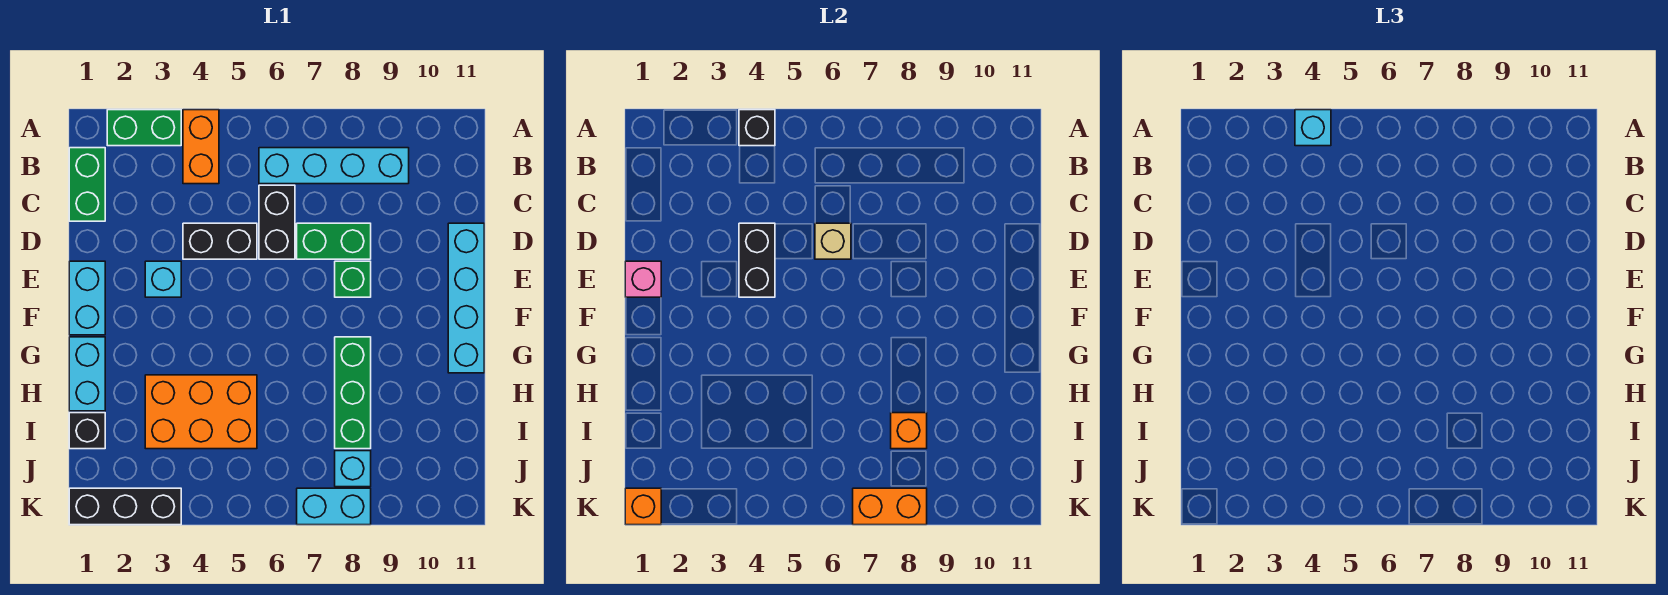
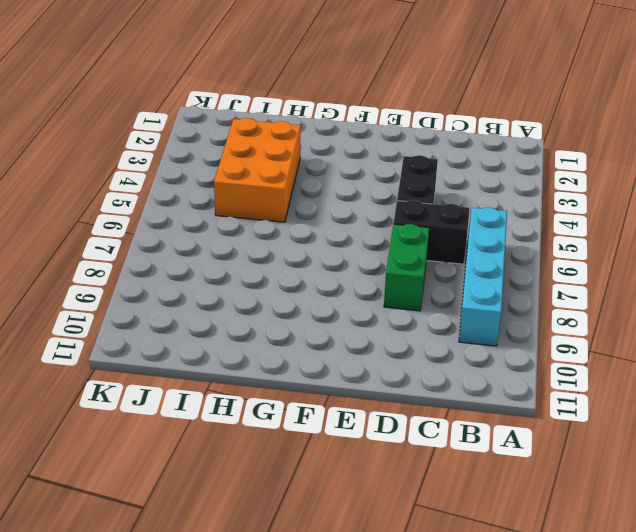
none -> green brick A2:A3 level 1
none -> orange brick A4:B4 level 1
none -> green brick B1:C1 level 1

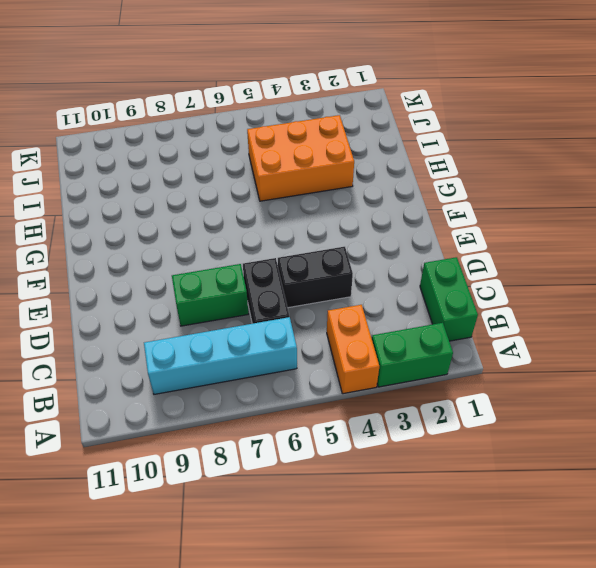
none -> cyan brick D11:G11 level 1
none -> cyan brick E1:F1 level 1
none -> cyan brick E3 level 1

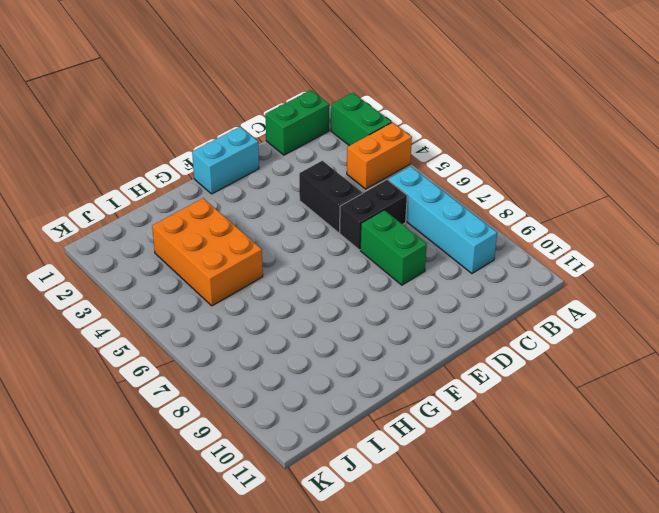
none -> cyan brick D11:G11 level 1
none -> cyan brick E3 level 1
none -> green brick E8 level 1

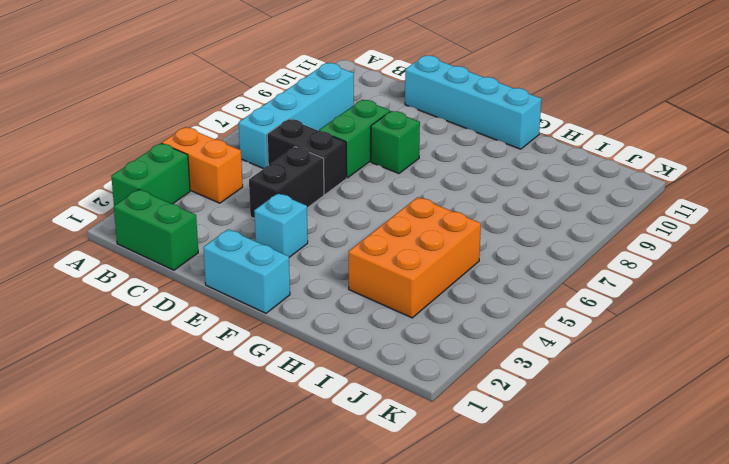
none -> cyan brick G1:H1 level 1
none -> green brick G8:I8 level 1
none -> black brick I1 level 1

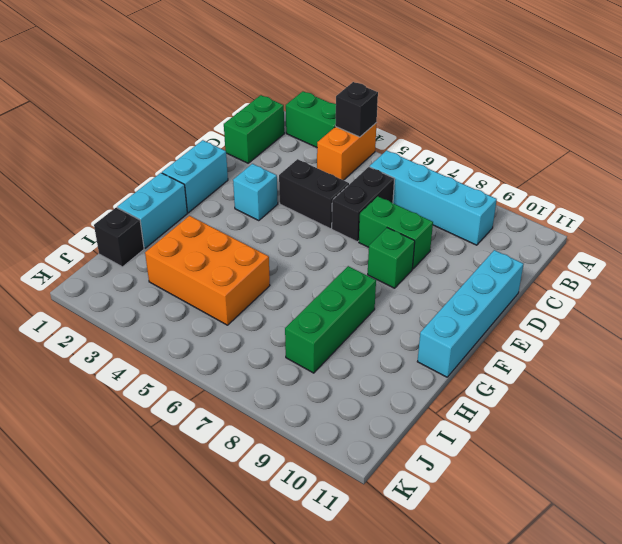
none -> cyan brick J8 level 1
none -> black brick K1:K3 level 1
none -> cyan brick K7:K8 level 1

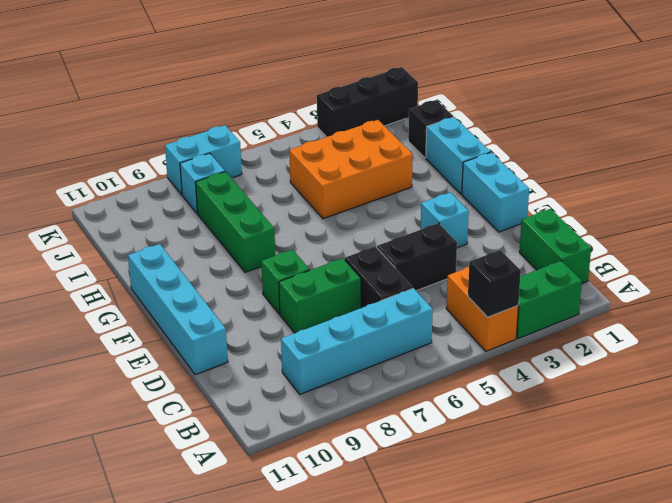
none -> black brick D4:E4 level 2
none -> tan brick D6 level 2
none -> pink brick E1 level 2

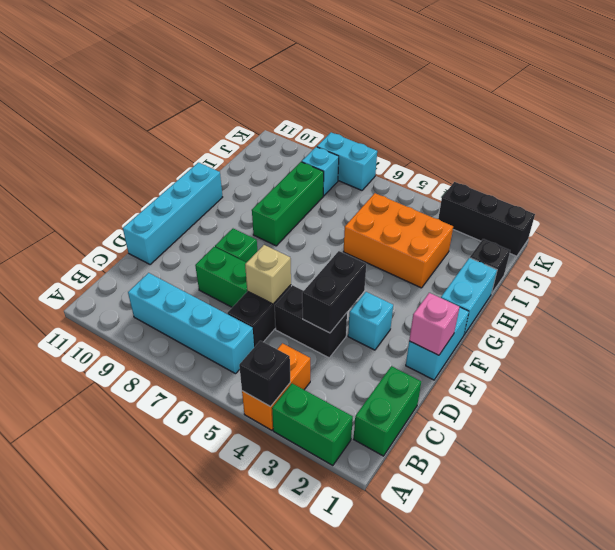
none -> orange brick I8 level 2
none -> orange brick K1 level 2
none -> orange brick K7:K8 level 2

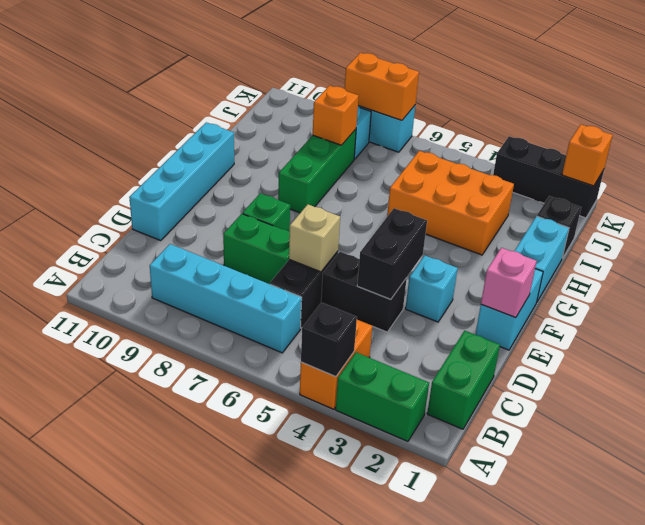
none -> cyan brick A4 level 3

